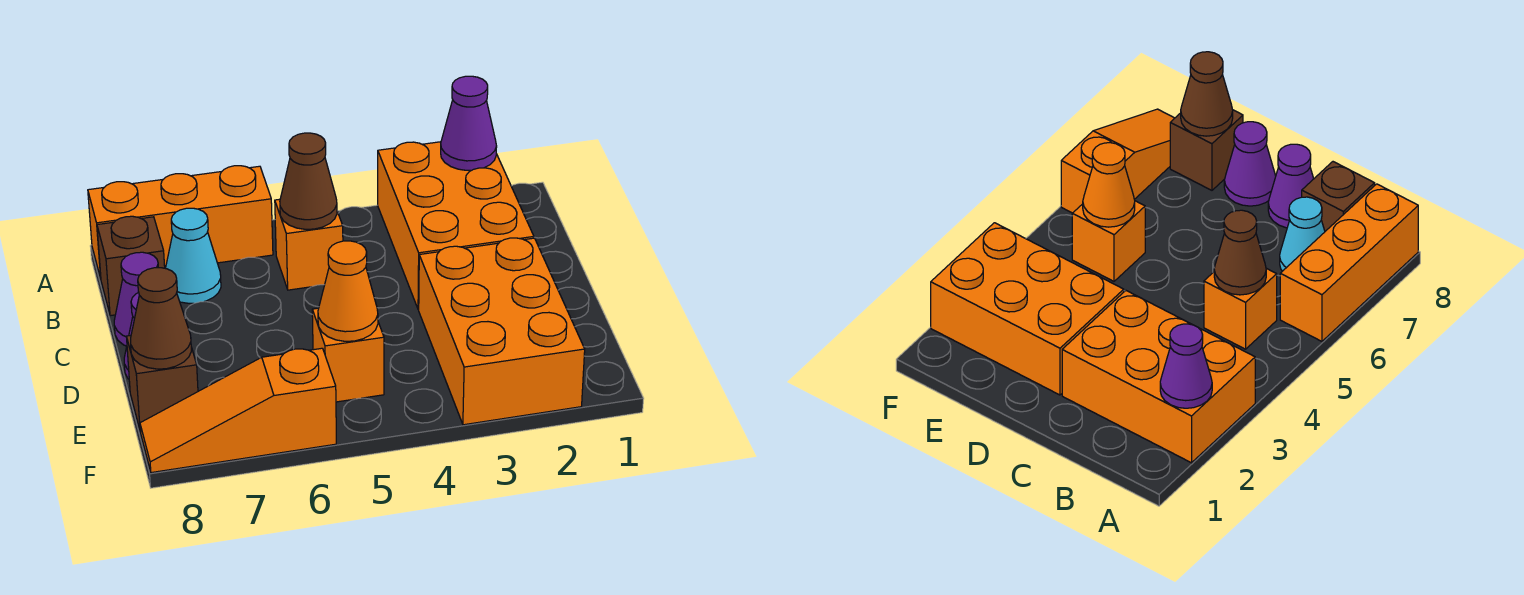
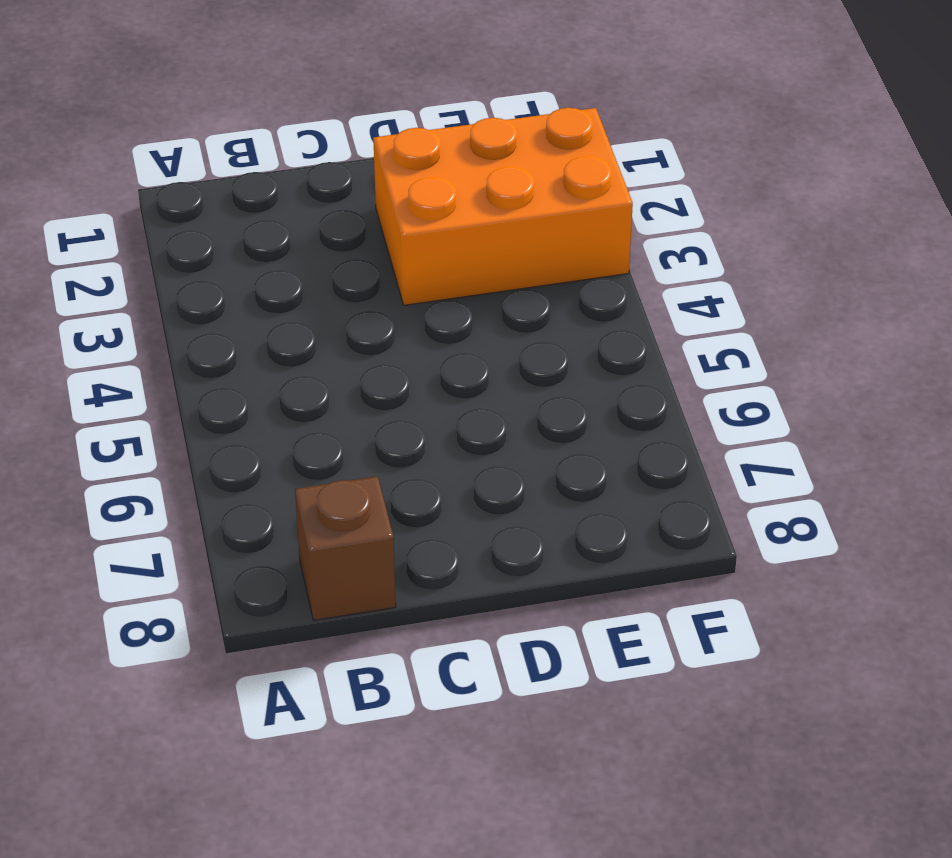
none -> orange brick A2:C3 level 1
none -> orange brick A6:A8 level 1
none -> orange brick B5 level 1

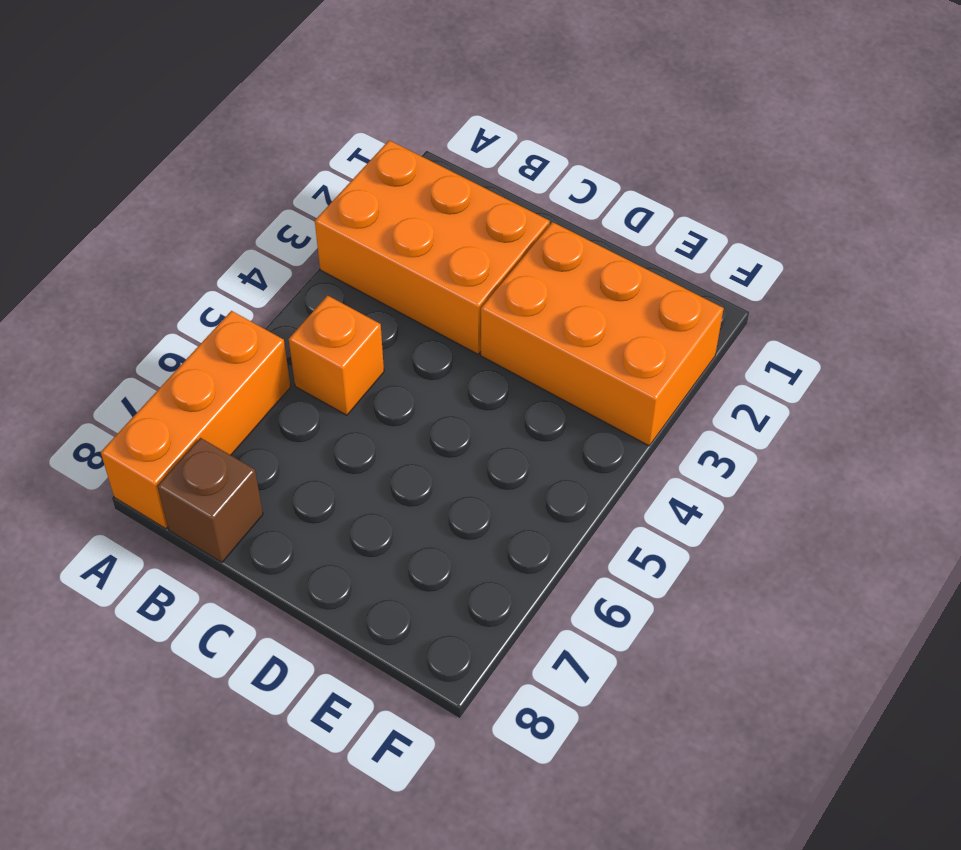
none -> cyan cone B7 level 1
none -> purple cone C8 level 1
none -> purple cone D8 level 1

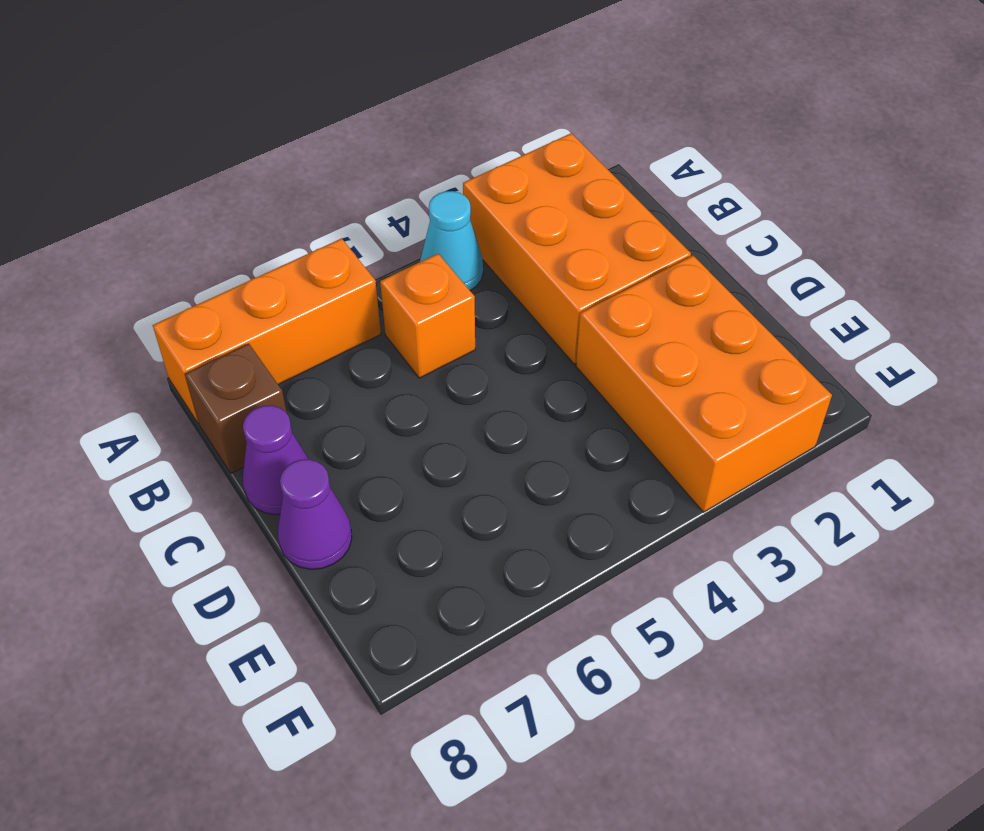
cyan cone A4 level 1 -> cyan cone B7 level 1
none -> orange brick E5 level 1
none -> brown brick E8 level 1
none -> orange slope F6:F8 level 1 top 6

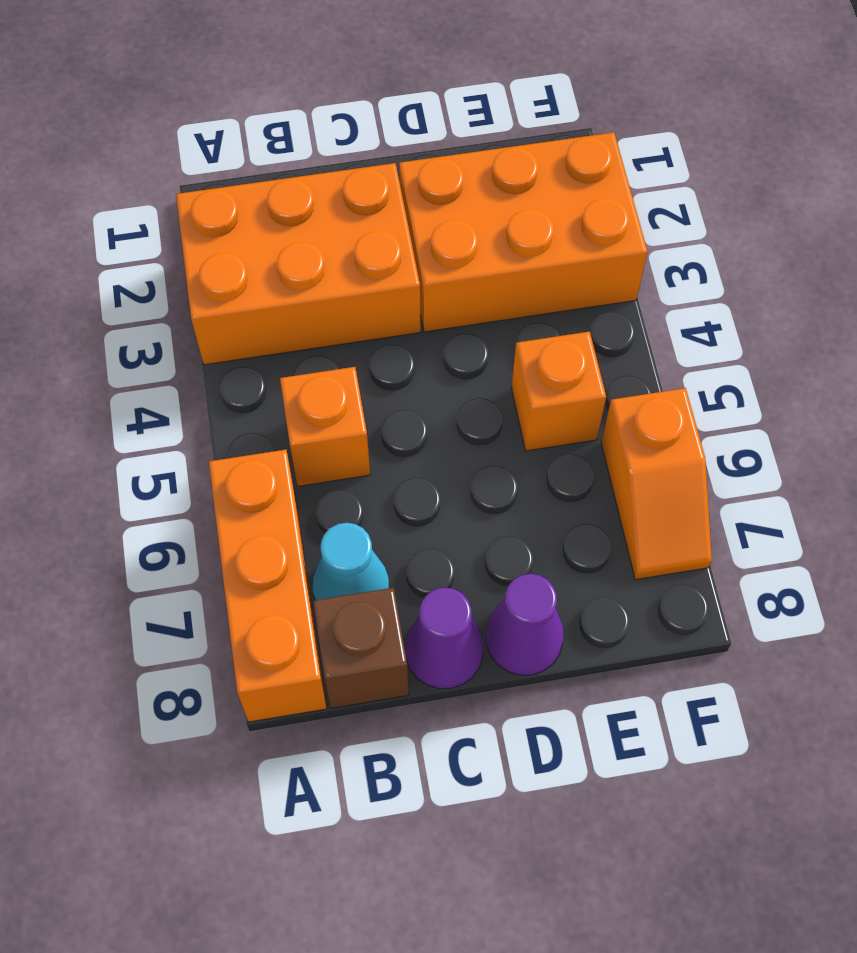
orange slope F6:F7 level 1 top 6 -> orange slope F6:F8 level 1 top 6
none -> brown brick E8 level 1
none -> purple cone A2 level 2
none -> brown cone B5 level 2

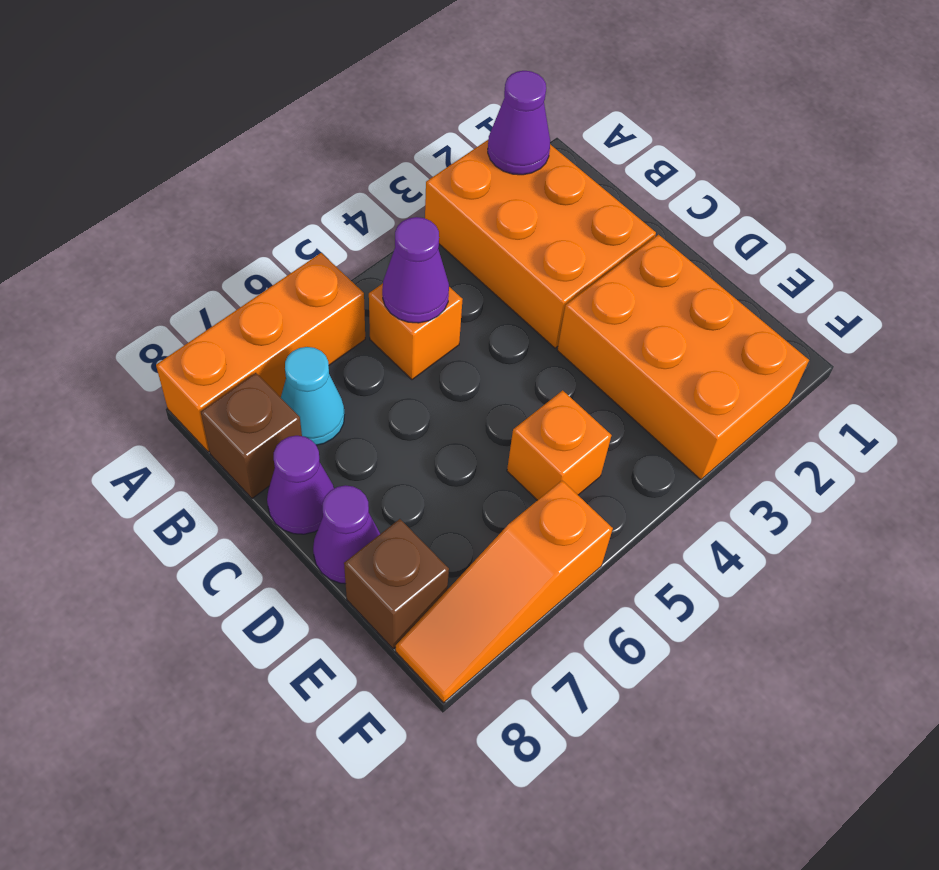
purple cone B5 level 2 -> brown cone B5 level 2
none -> orange cone E5 level 2
none -> brown cone E8 level 2

